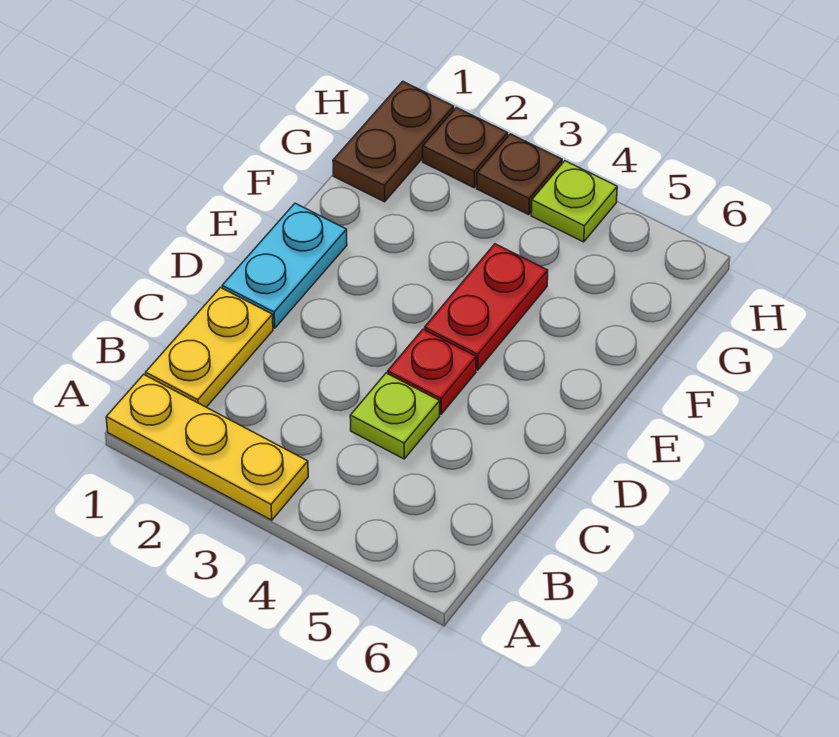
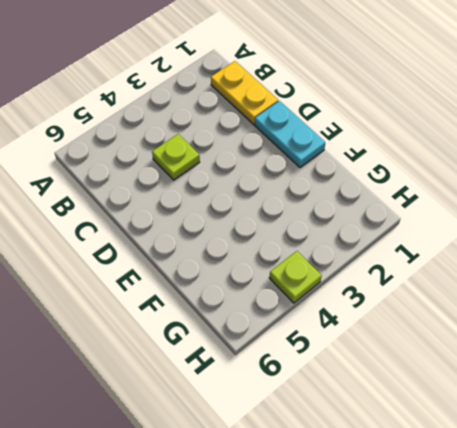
none -> yellow plate A1:A3 level 1
none -> red plate D4 level 1

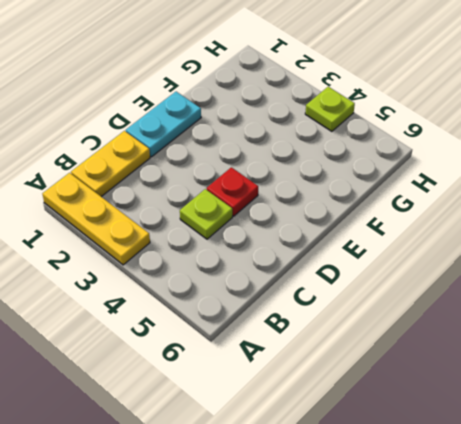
none -> red plate E4:F4 level 1
none -> brown plate G1:H1 level 1

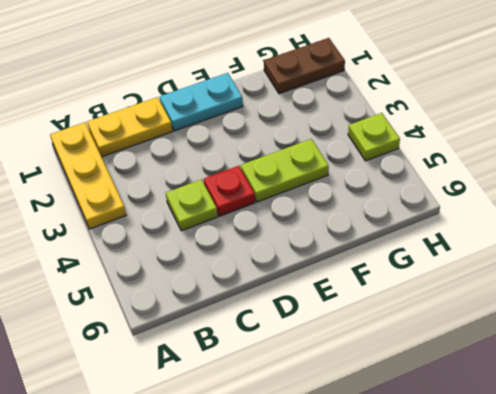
lime plate E4:F4 level 1 -> red plate E4:F4 level 1
none -> brown plate H2 level 1
none -> brown plate H3 level 1

